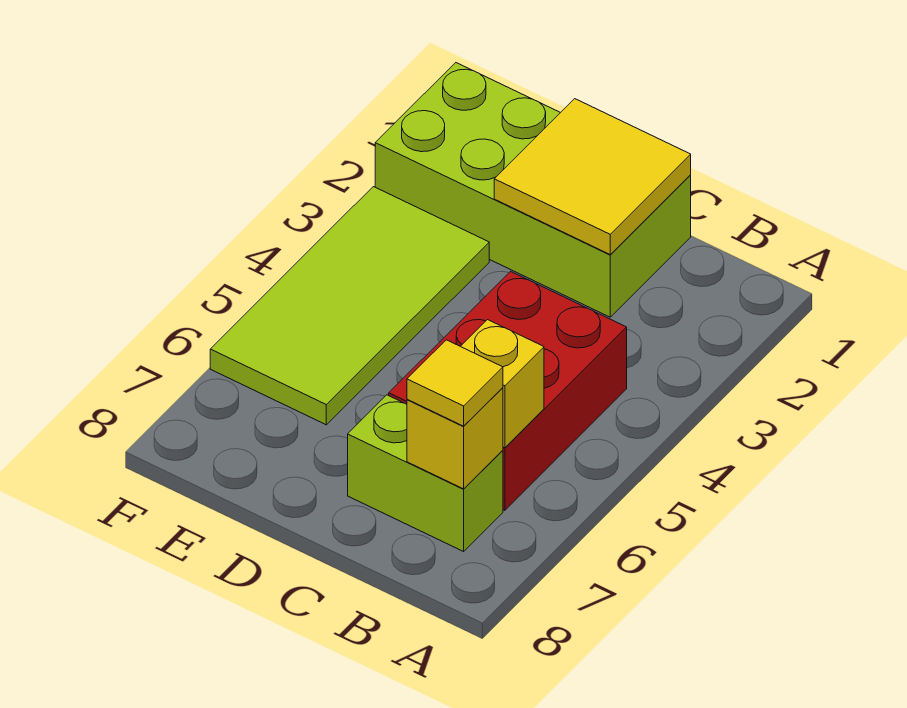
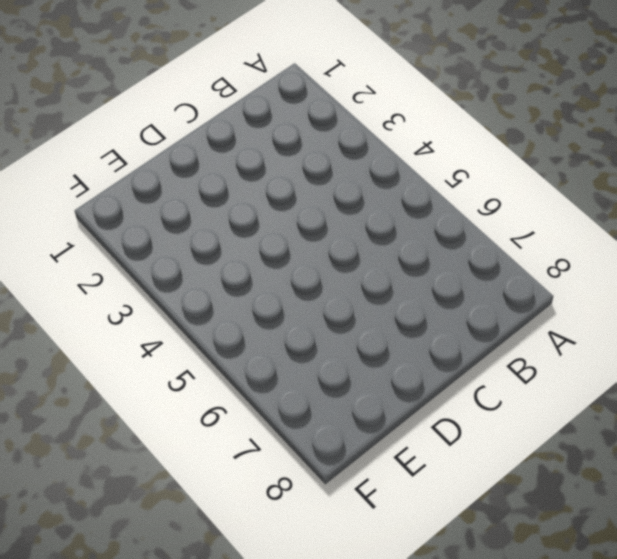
none -> red brick B4:C6 level 1
none -> lime brick B7:C7 level 1

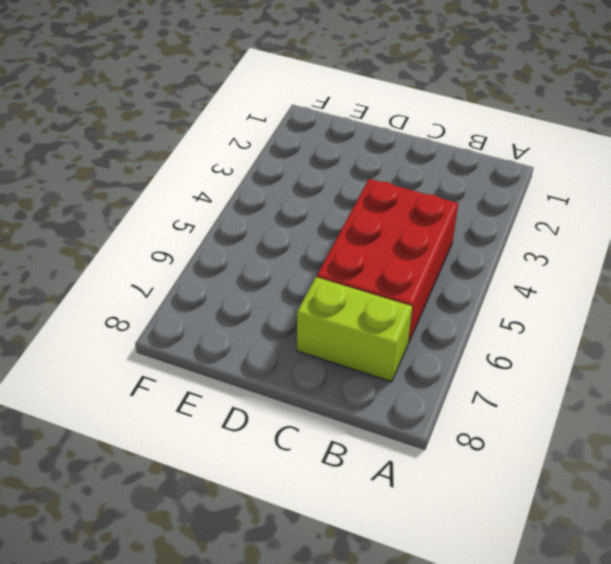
none -> lime brick C1:F2 level 1
none -> lime tile E3:F6 level 1

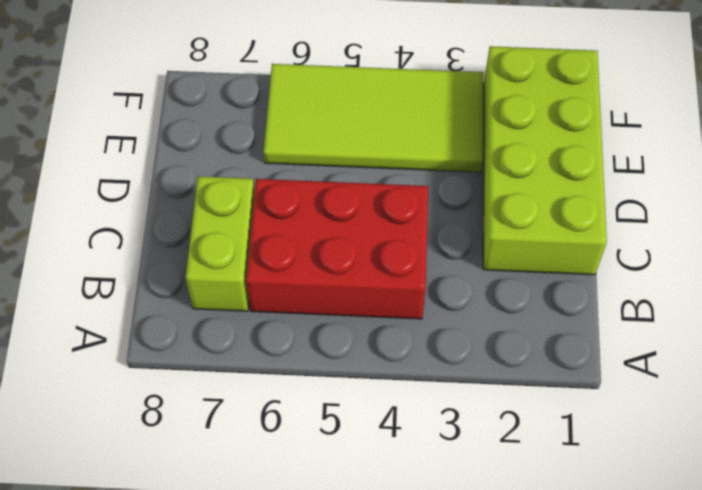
none -> yellow brick B6 level 2
none -> yellow brick B7 level 2

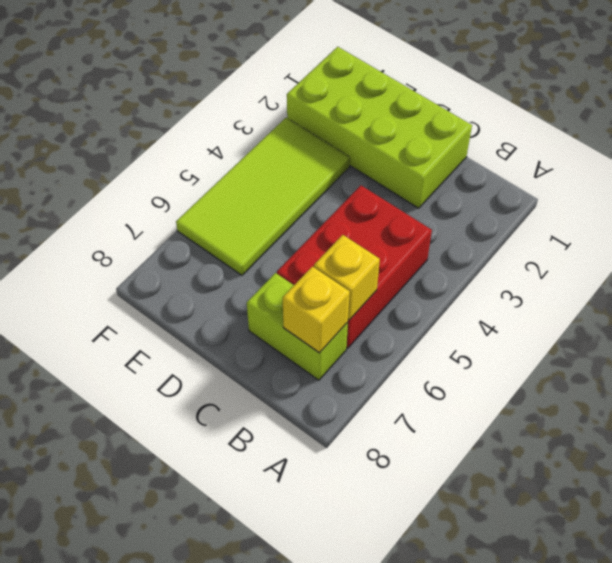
none -> yellow tile C1:D2 level 2
none -> yellow tile B7 level 3

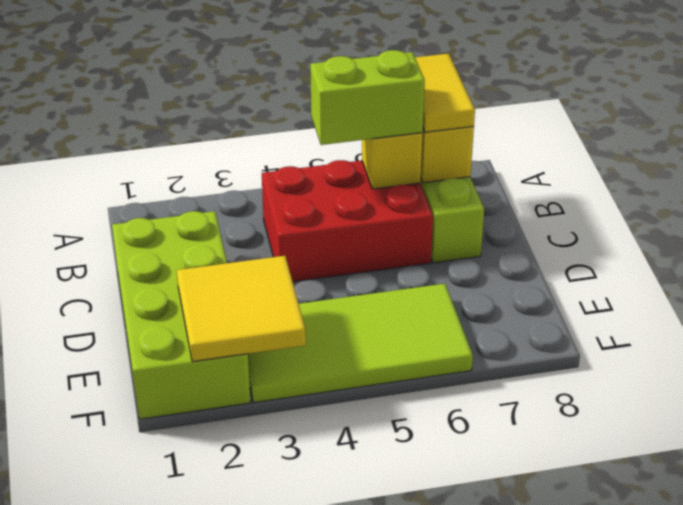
yellow tile A7:B7 level 3 -> yellow tile B7 level 3
lime brick B5:B6 level 3 -> none
yellow tile E2:F3 level 2 -> yellow tile C1:D2 level 2

